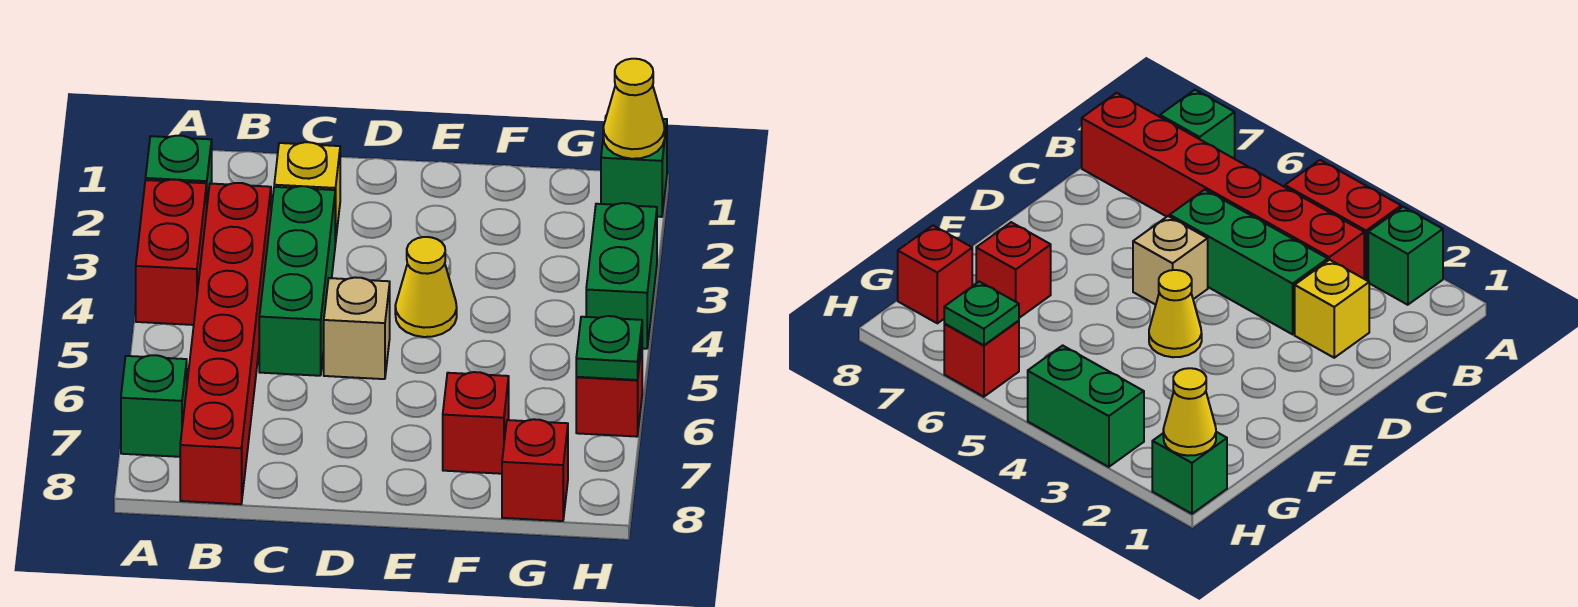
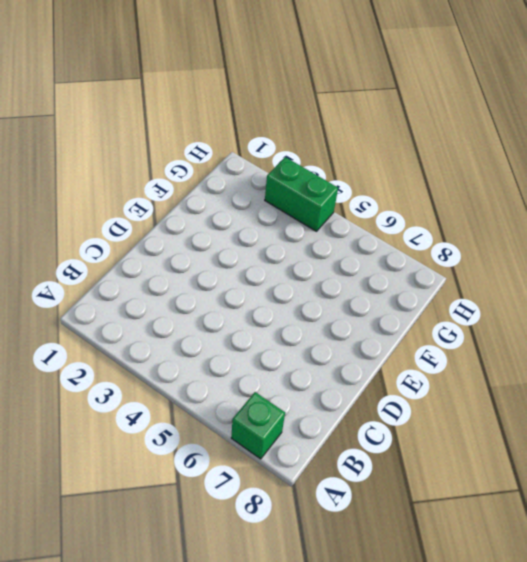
none -> green brick A2 level 1
none -> red brick A3:A4 level 1
none -> red brick B3:B8 level 1

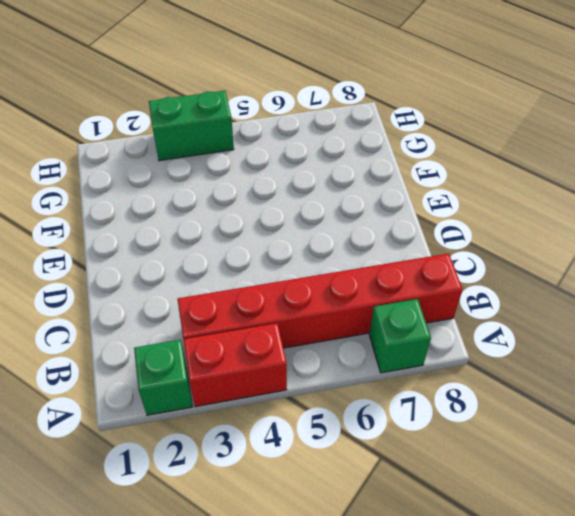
none -> yellow brick C2 level 1
none -> green brick C3:C5 level 1
none -> tan brick D5 level 1

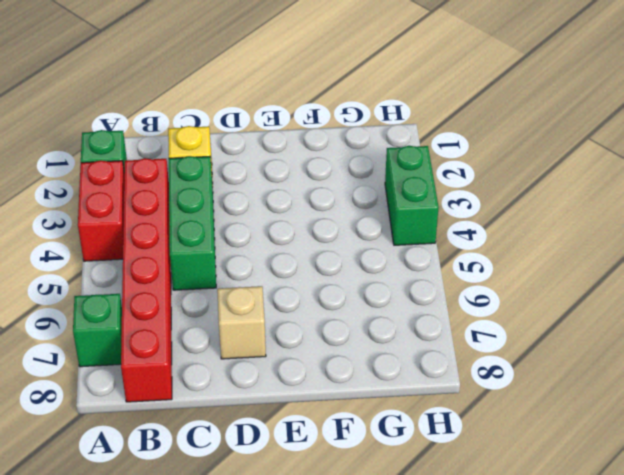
tan brick D7 level 1 -> tan brick D5 level 1
none -> yellow cone E4 level 1
none -> red brick F7 level 1
none -> red brick G8 level 1

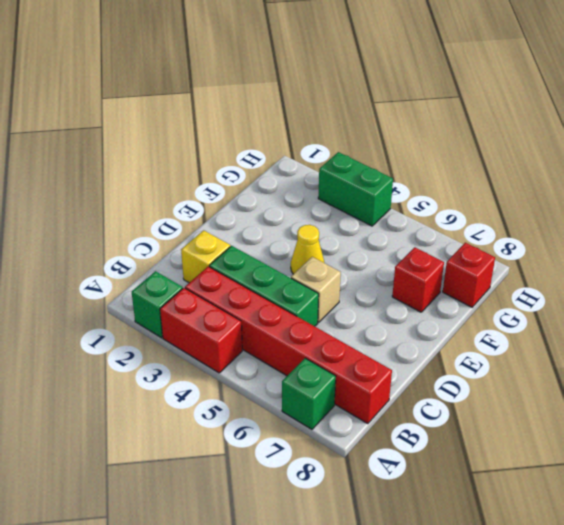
none -> green brick H1 level 1
none -> red brick H6 level 1
none -> yellow cone H1 level 2

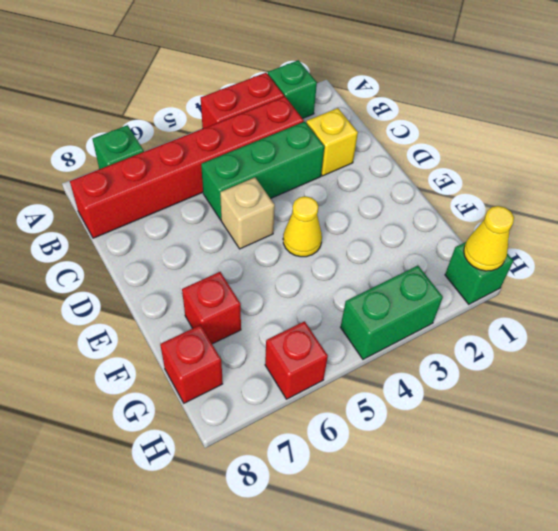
none -> green plate H6 level 2

